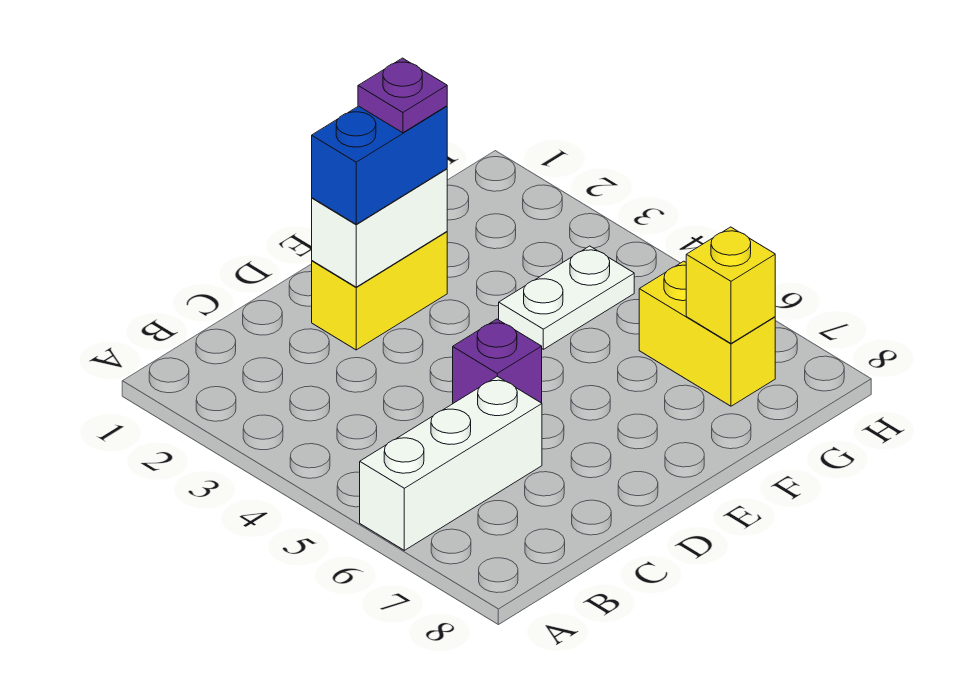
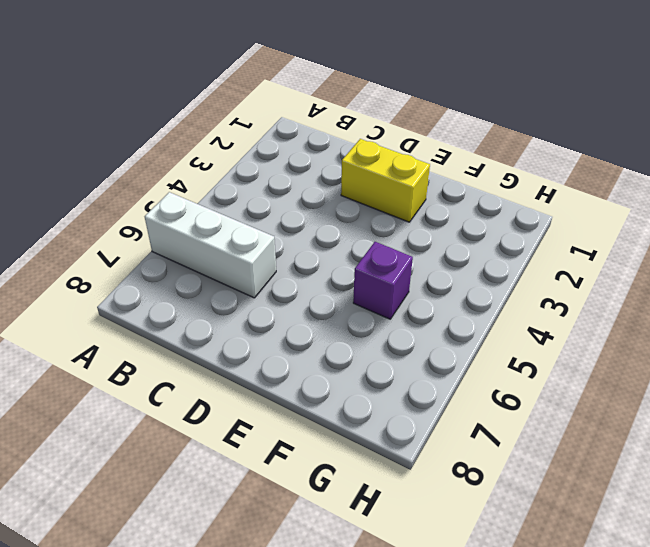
purple brick F5 level 1 -> purple brick D5 level 1
none -> white plate F4:G4 level 1
none -> yellow brick G6:G7 level 1

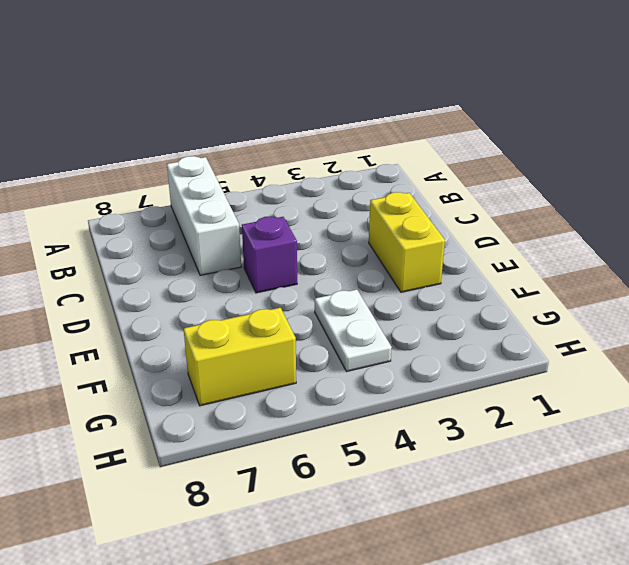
none -> white brick D2:E2 level 2
none -> yellow brick G7 level 2

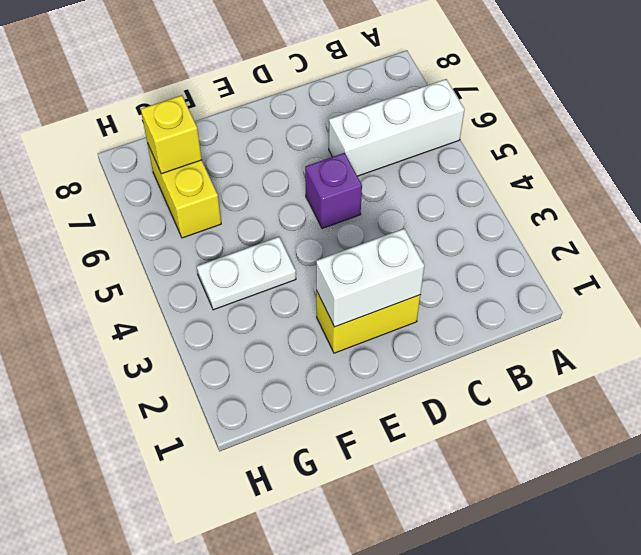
none -> blue brick D2:E2 level 3
none -> purple plate E2 level 4

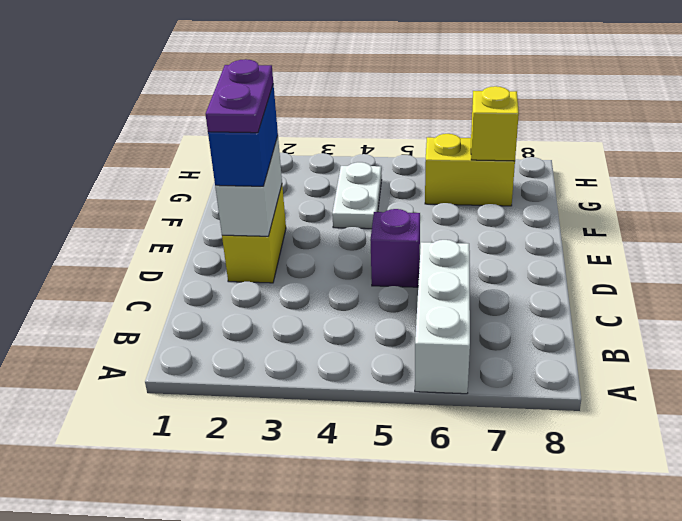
purple plate D2:E2 level 4 -> purple plate E2 level 4

